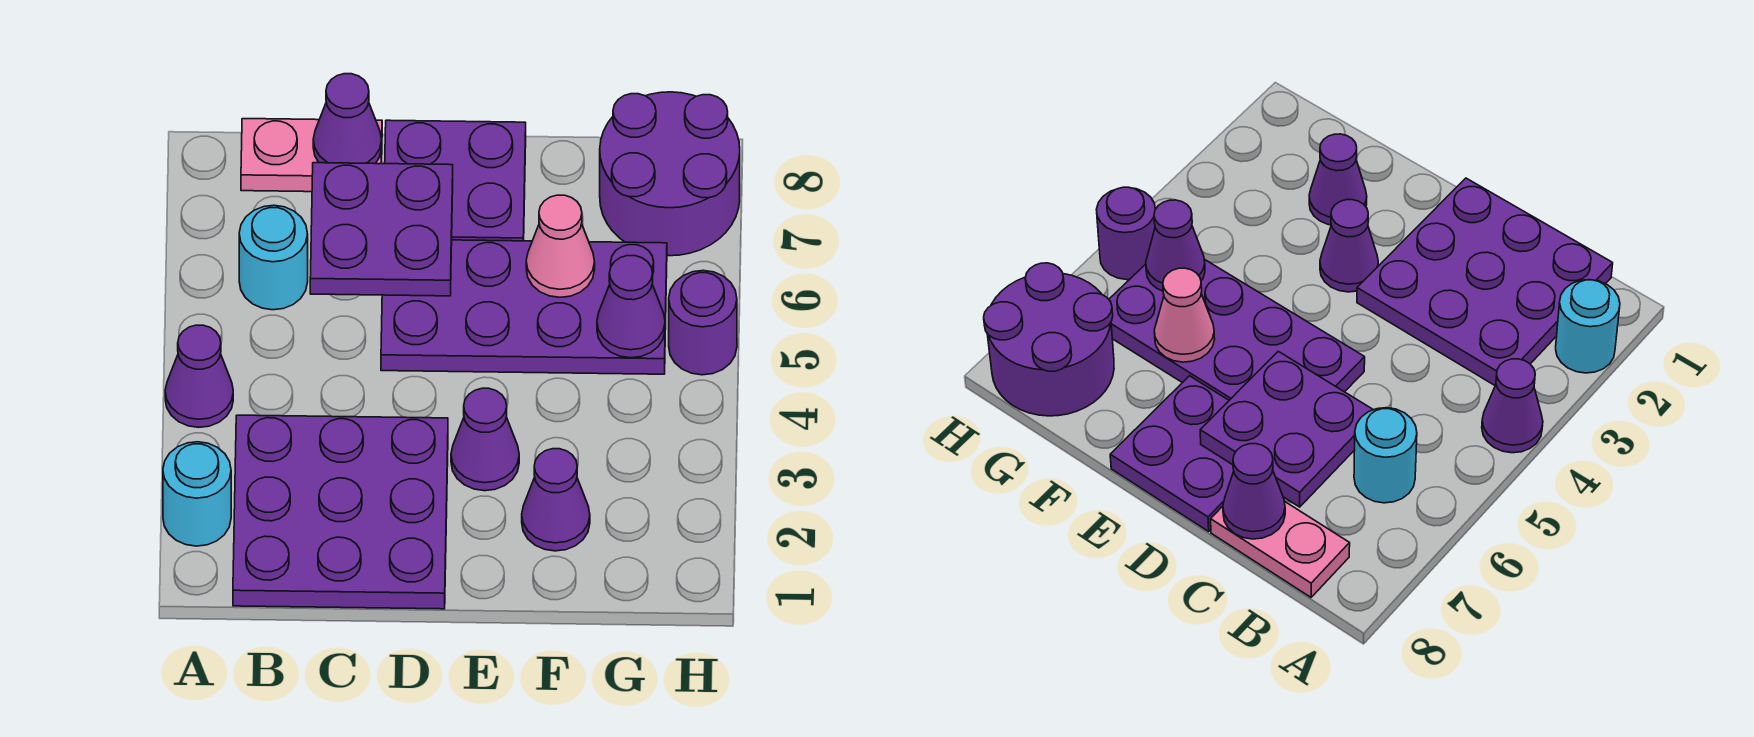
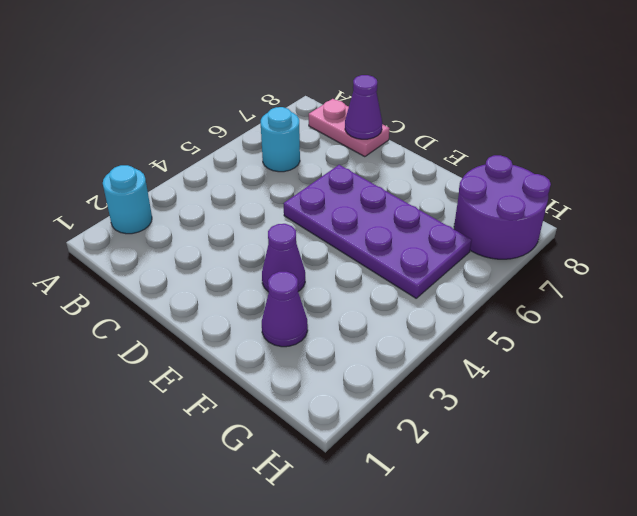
none -> purple cone A4 level 1
none -> purple plate B1:D3 level 1
none -> purple plate D7:E8 level 1

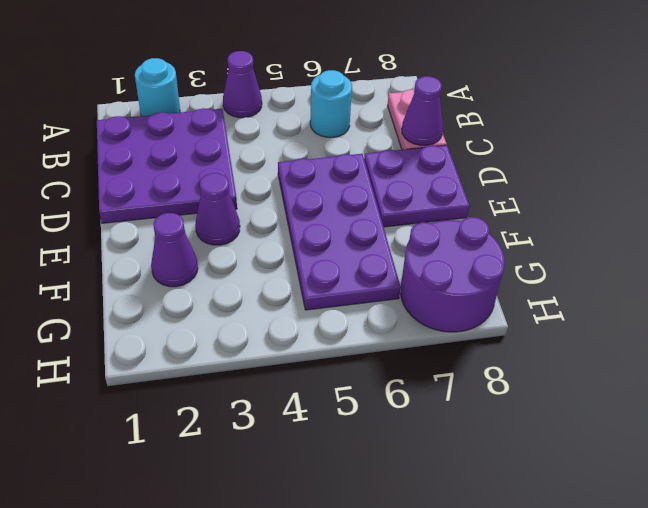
none -> purple round brick H5 level 1
none -> purple plate C6:D7 level 2
none -> pink cone F6 level 2

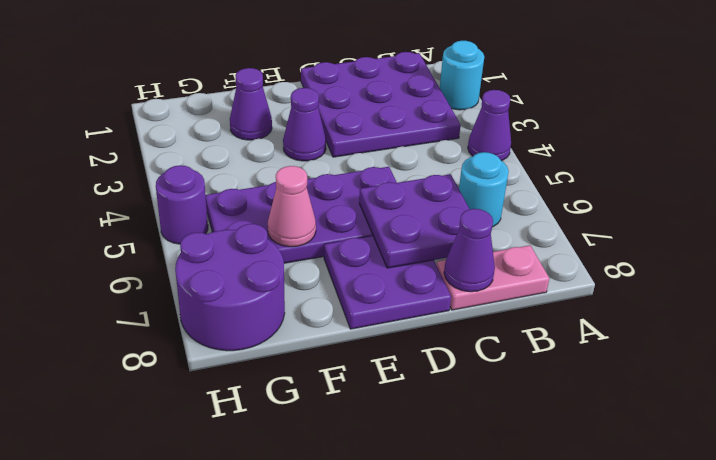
none -> purple cone G5 level 2

